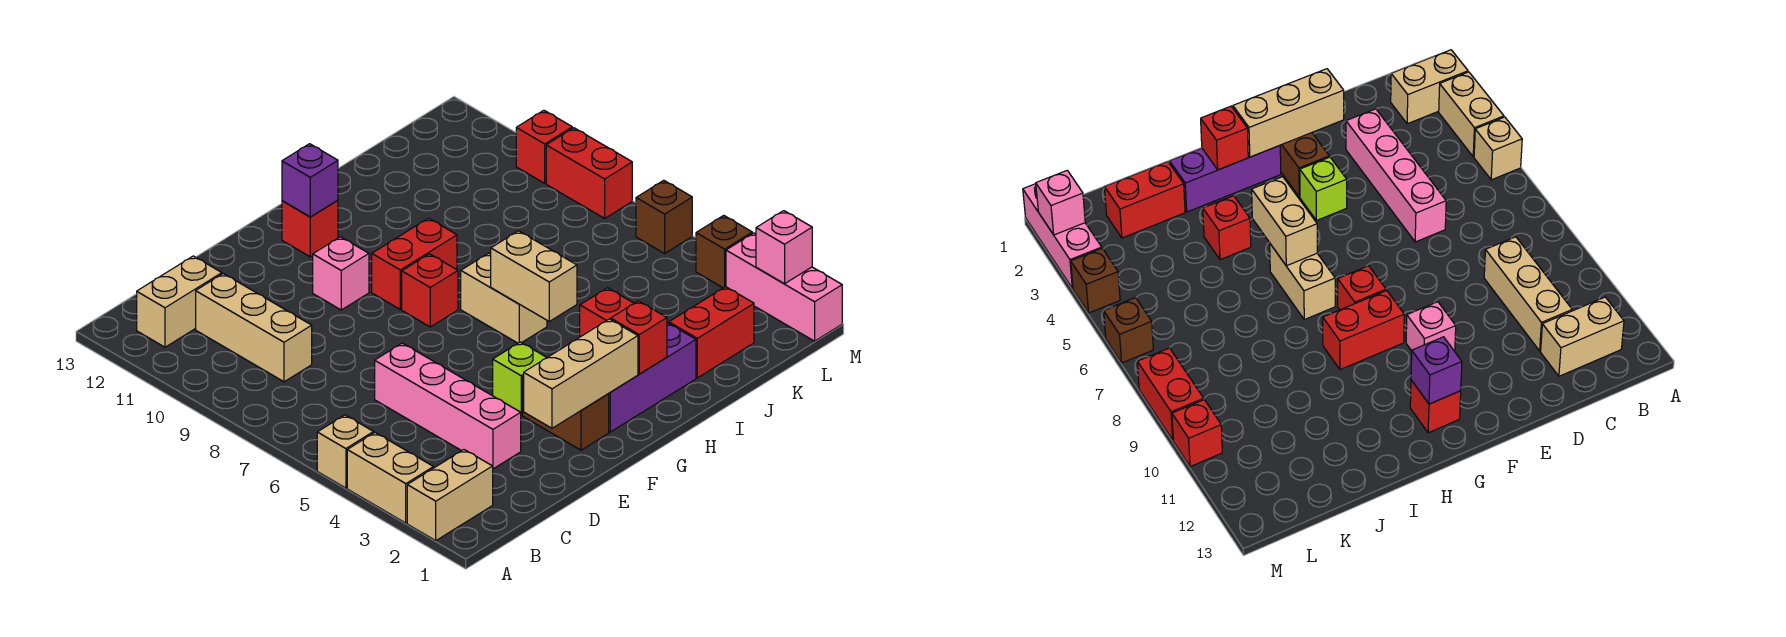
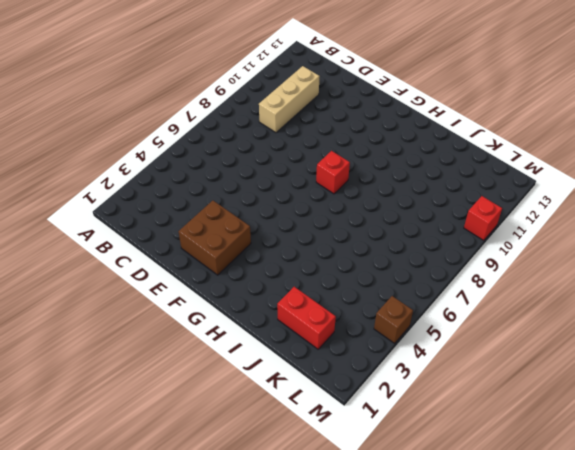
brown brick E2:F3 level 1 -> brown brick F2:F3 level 1
none -> tan brick A2:B2 level 1
none -> tan brick A3:A4 level 1
none -> tan brick A5 level 1

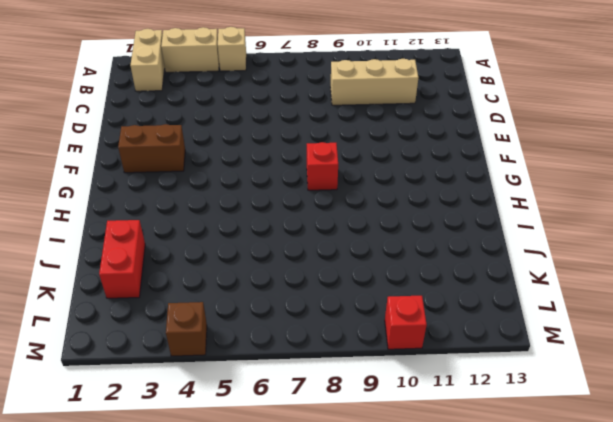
none -> tan brick B12:C12 level 1
none -> pink brick D3:D6 level 1
none -> lime brick F4 level 1

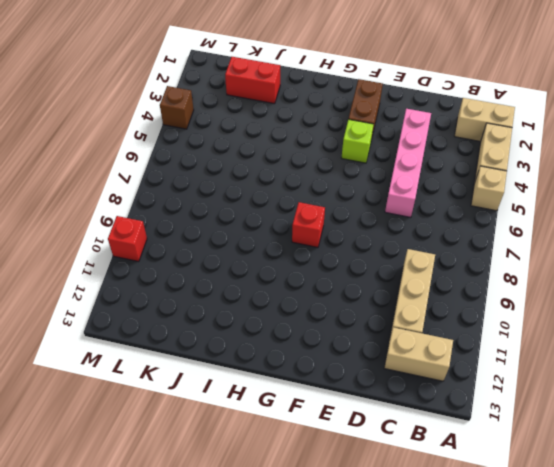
none -> pink brick F10 level 1
none -> purple brick G2:I2 level 1
none -> red brick G9:H9 level 1

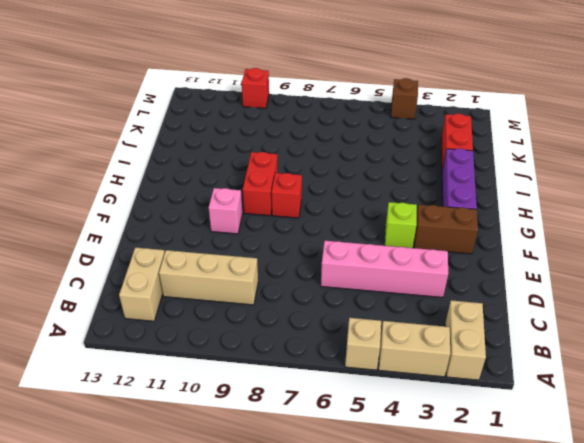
none -> red brick G12 level 1
none -> tan brick H6:H7 level 1
none -> red brick I4 level 1

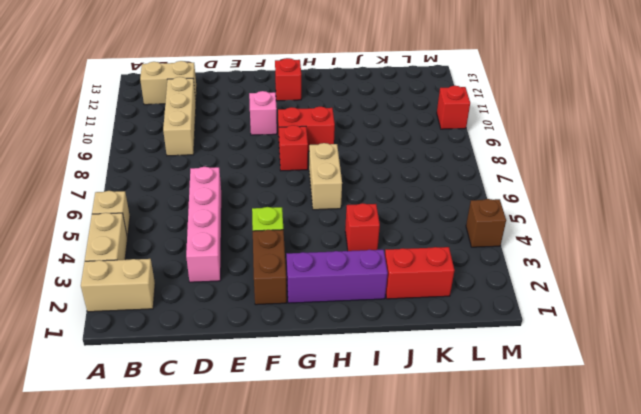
none -> pink brick M1:M3 level 1
none -> brown brick M6 level 1
none -> red brick M8:M9 level 1

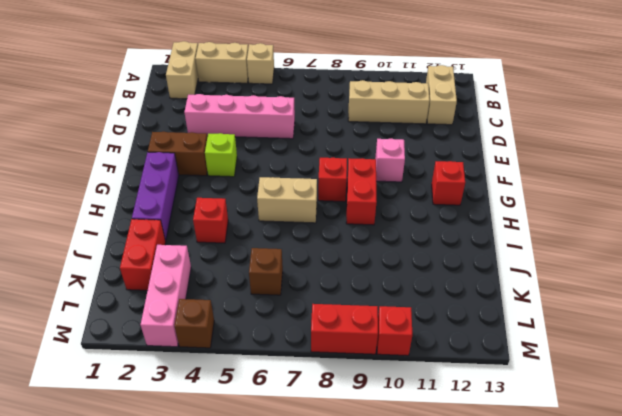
pink brick K3:M3 level 1 -> pink brick M1:M3 level 1
brown brick K6 level 1 -> brown brick M6 level 1
none -> tan brick E2:G2 level 2
none -> purple brick G12 level 2
none -> red brick H2 level 2

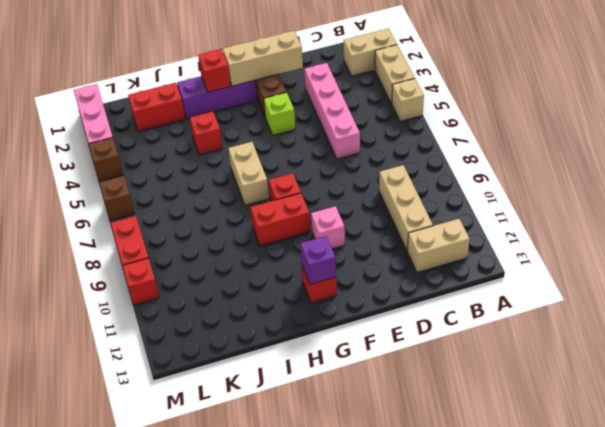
none -> tan brick H5:H6 level 2
none -> pink brick M2 level 2

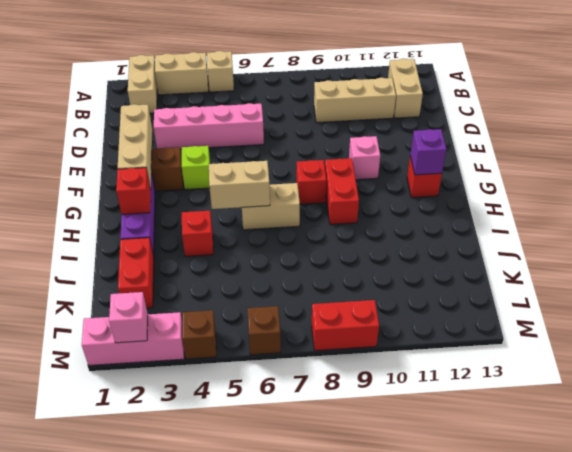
none -> red brick M10 level 1

